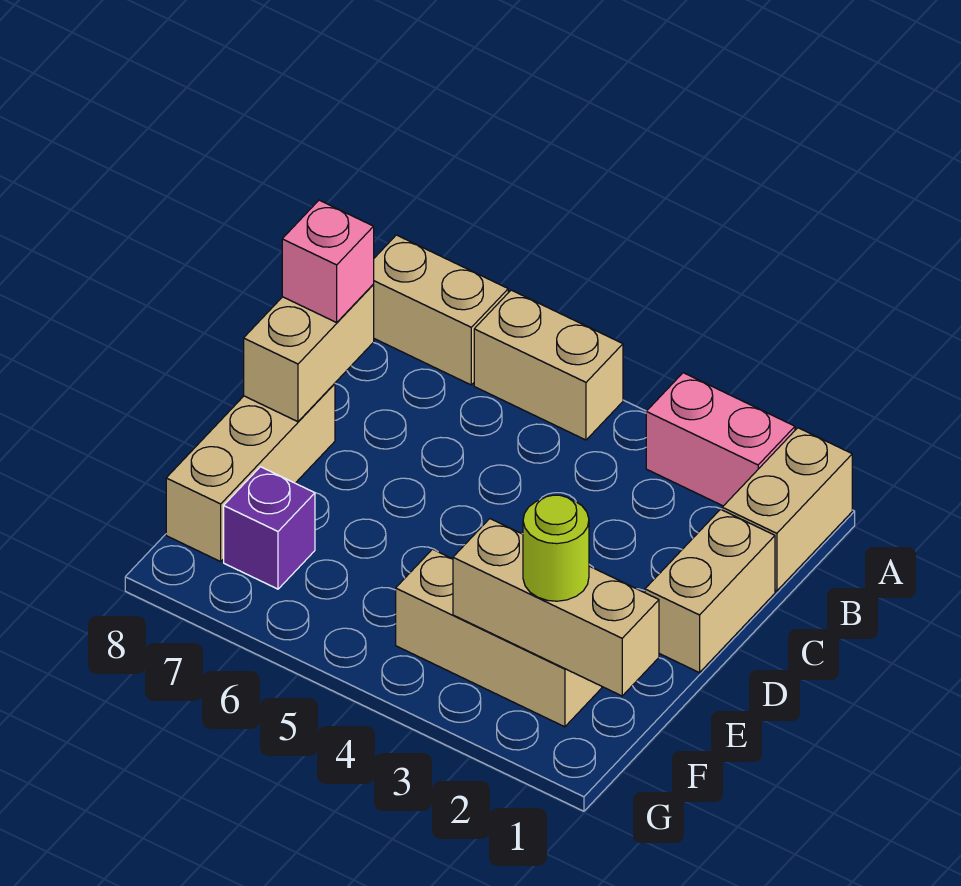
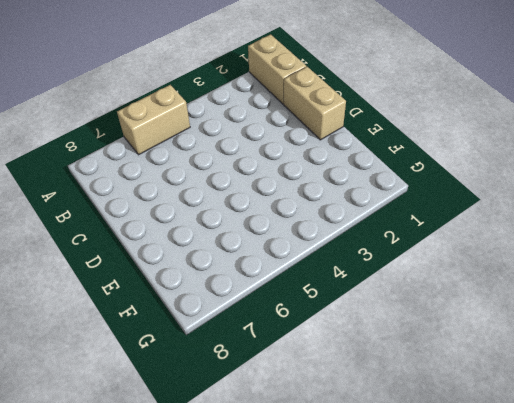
none -> pink brick A2:A3 level 1
none -> tan brick A7:A8 level 1
none -> tan brick D8:F8 level 1

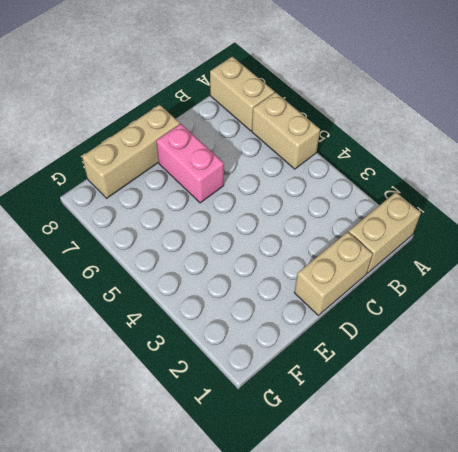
pink brick D6:D7 level 1 -> pink brick A2:A3 level 1
none -> tan brick F2:F4 level 1
none -> purple brick F7 level 1
none -> tan brick C8:D8 level 2

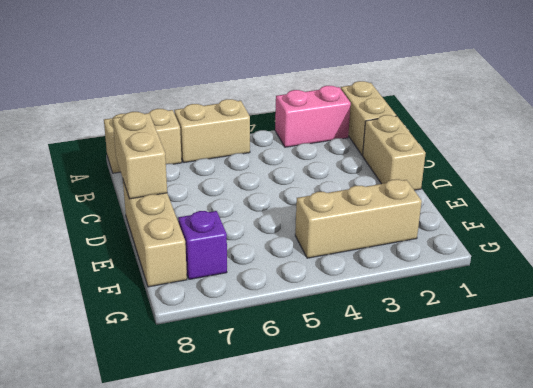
none -> tan brick F1:F3 level 2
none -> pink brick C8 level 3
none -> lime round brick F2 level 3

